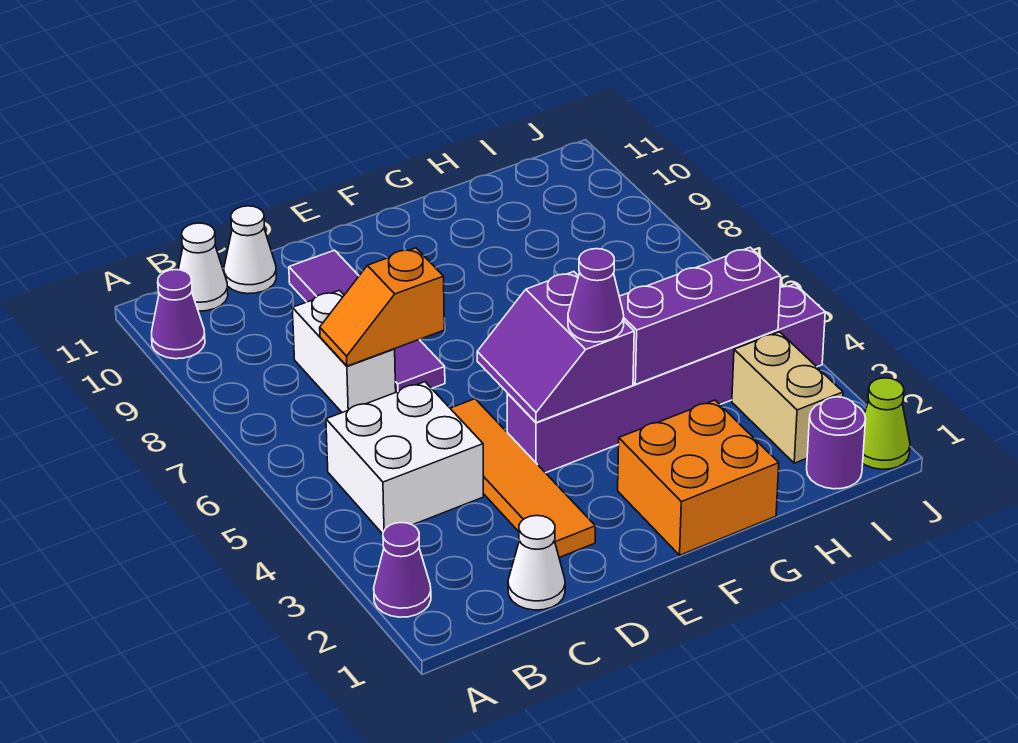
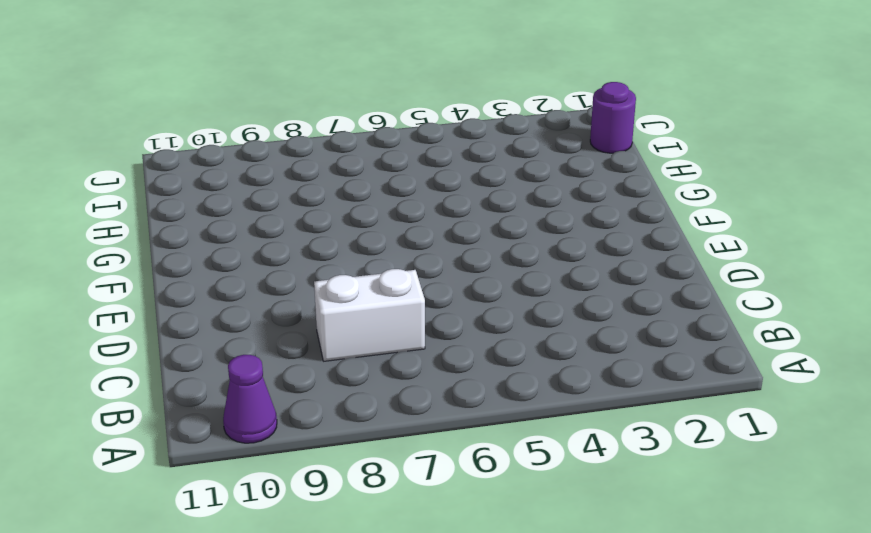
none -> purple cone A2 level 1
none -> white brick B4:C5 level 1
none -> white cone B11 level 1

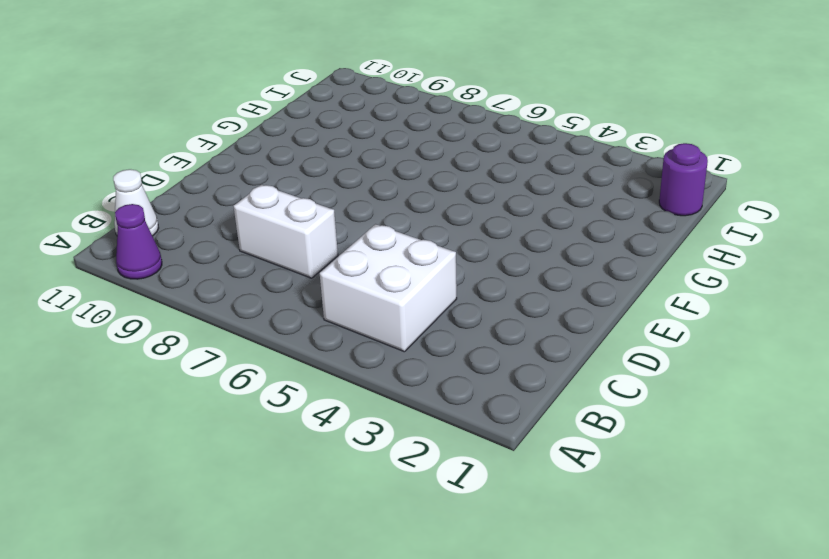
none -> purple cone A2 level 1
none -> white cone C1 level 1
none -> white cone C11 level 1

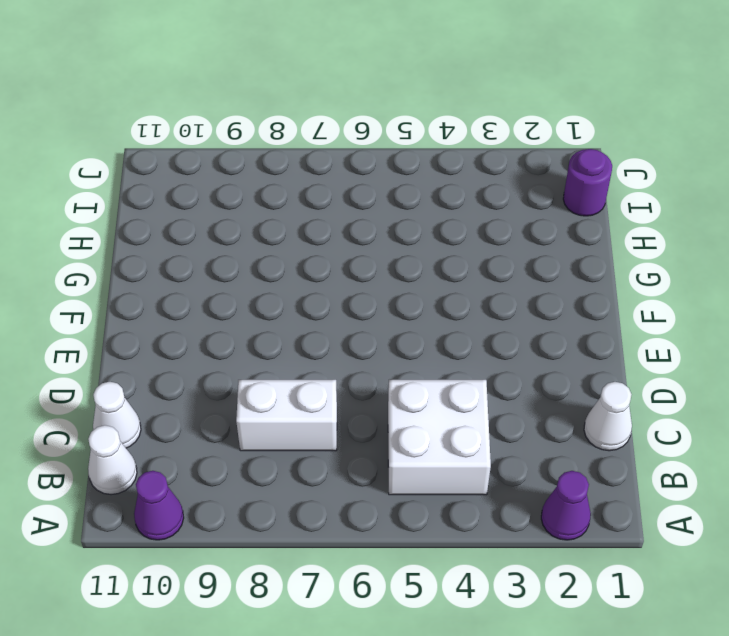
none -> orange tile D2:D5 level 1
none -> purple tile D7:D10 level 1
none -> purple brick E4:J4 level 1

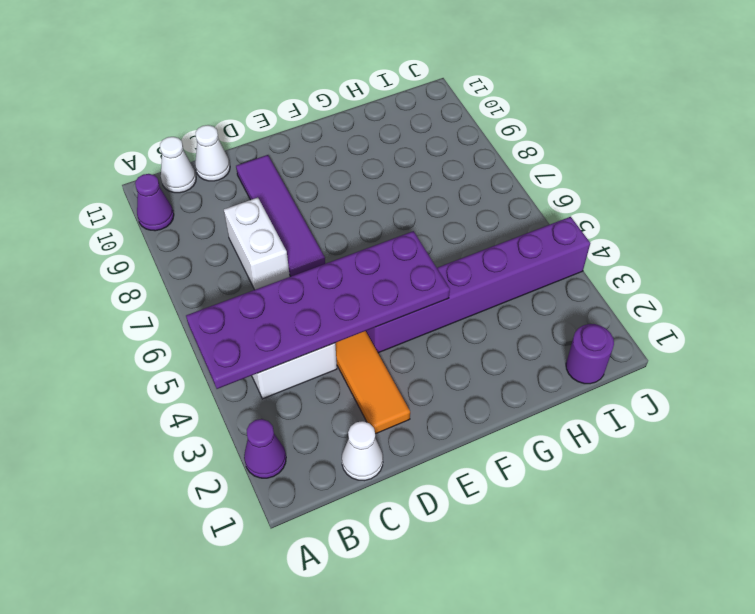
purple plate A4:F5 level 2 -> purple slope E4:F5 level 2 top F
none -> orange brick F1:G2 level 1
none -> tan brick I2:I3 level 1
none -> lime cone J1 level 1

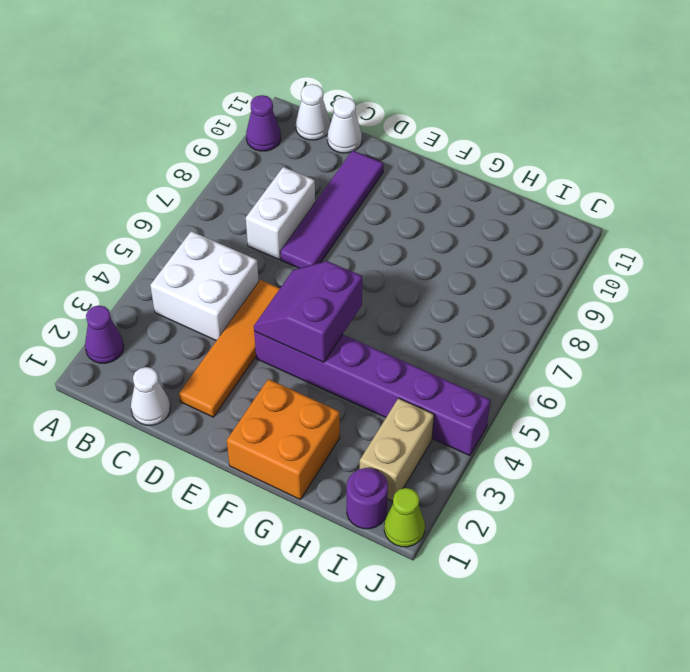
none -> orange slope C7:D7 level 2 top D
none -> purple brick G4:I4 level 2
none -> purple cone F4 level 3

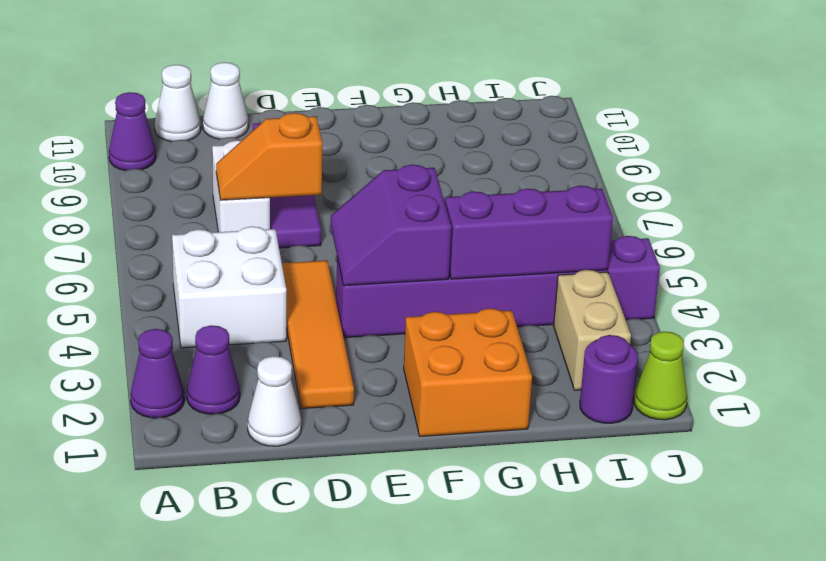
purple cone B2 level 1 -> purple cone F4 level 3

